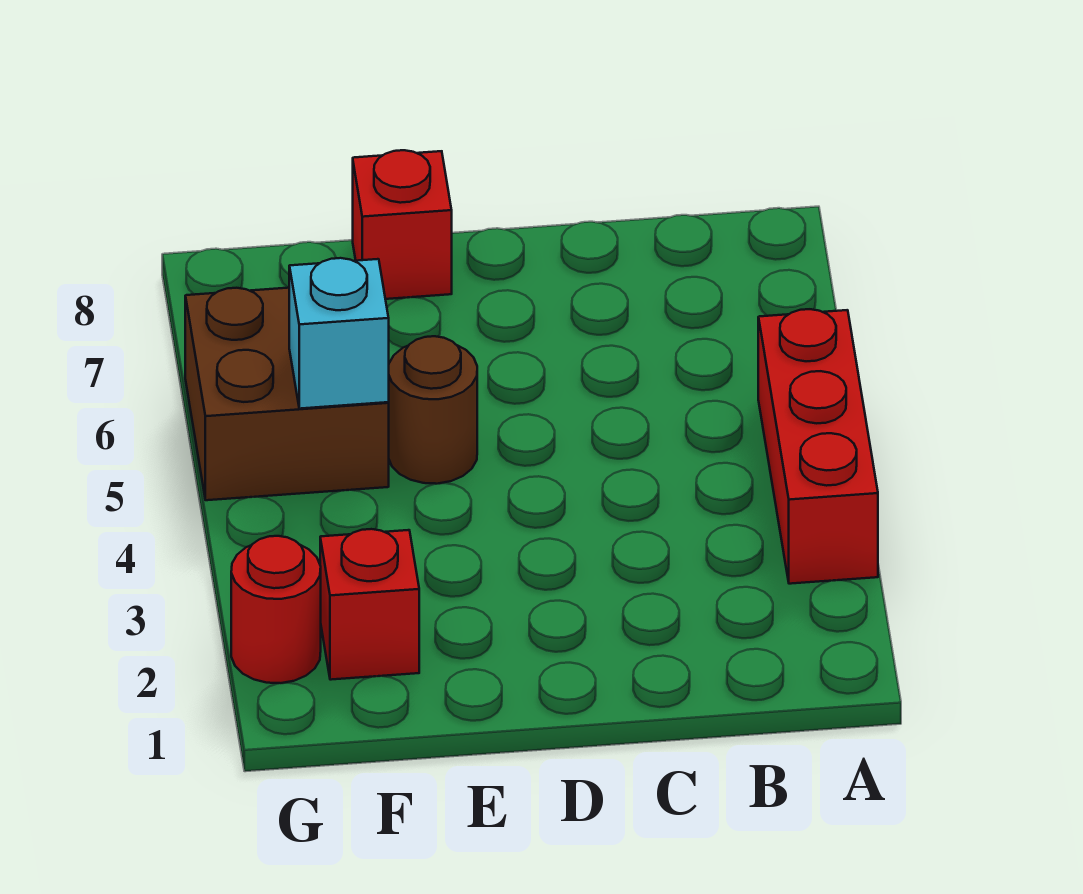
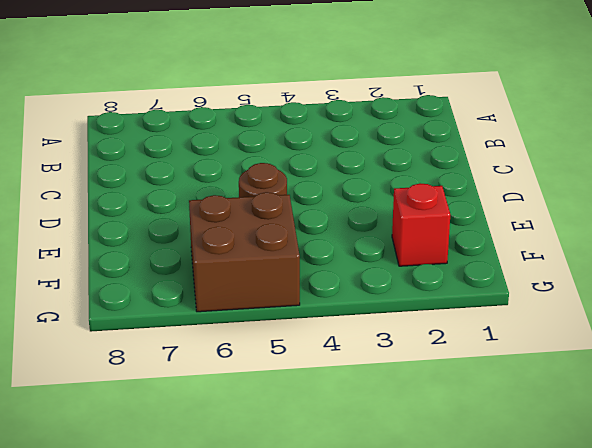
none -> red brick A3:A5 level 1
none -> red brick E8 level 1

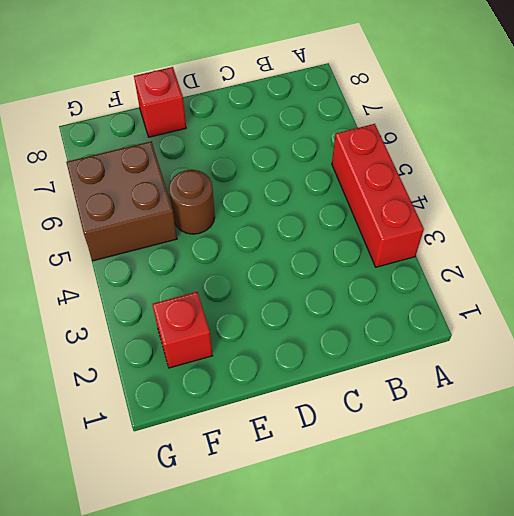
none -> red round brick G2 level 1
none -> cyan brick F5 level 2

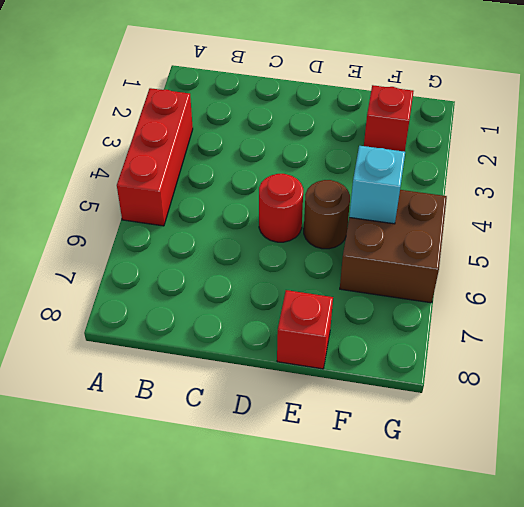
red round brick D5 level 1 -> red round brick G2 level 1

